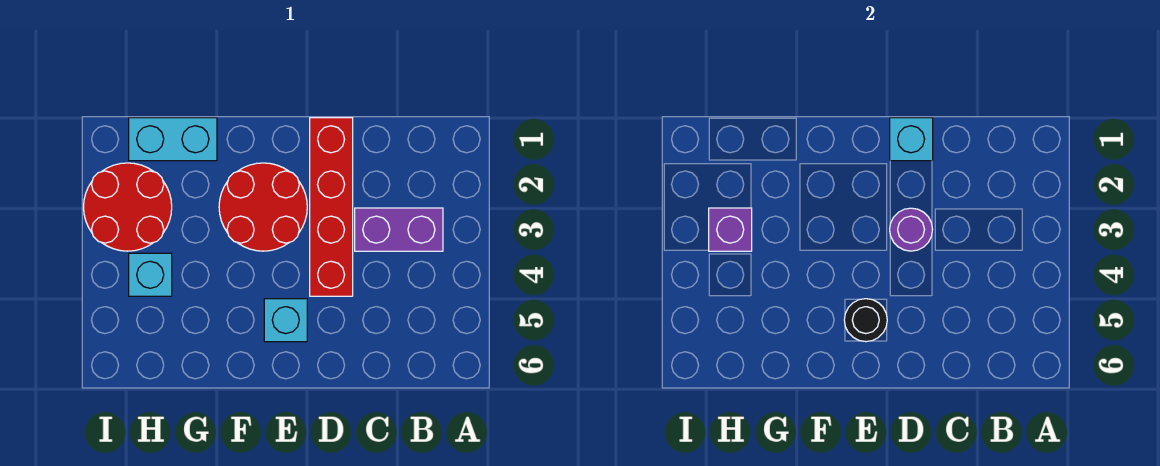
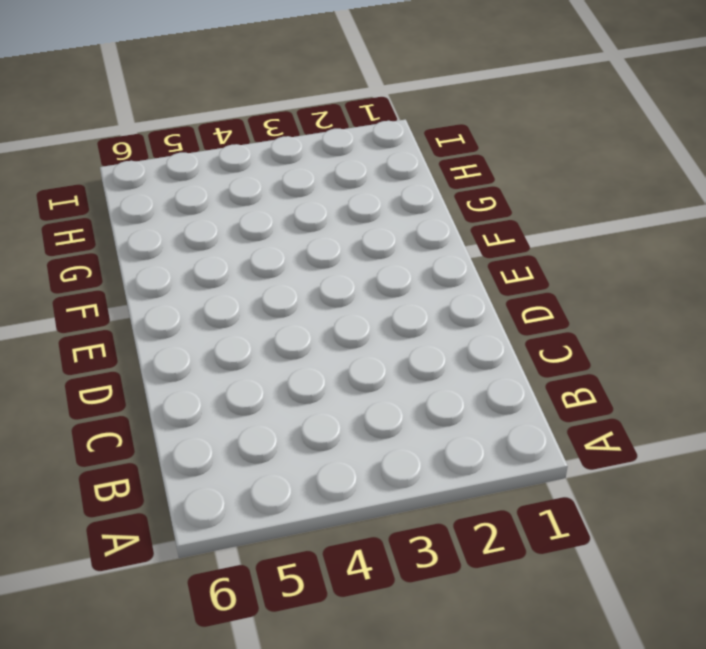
none -> purple brick B3:C3 level 1
none -> red brick D1:D4 level 1

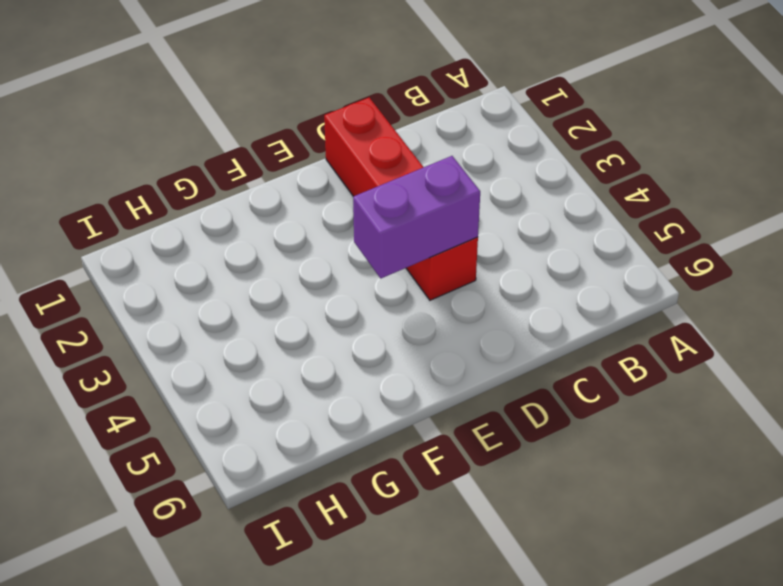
purple brick D4:E4 level 2 -> purple brick B3:C3 level 1
none -> red round brick E2:F3 level 1
none -> cyan brick E5 level 1

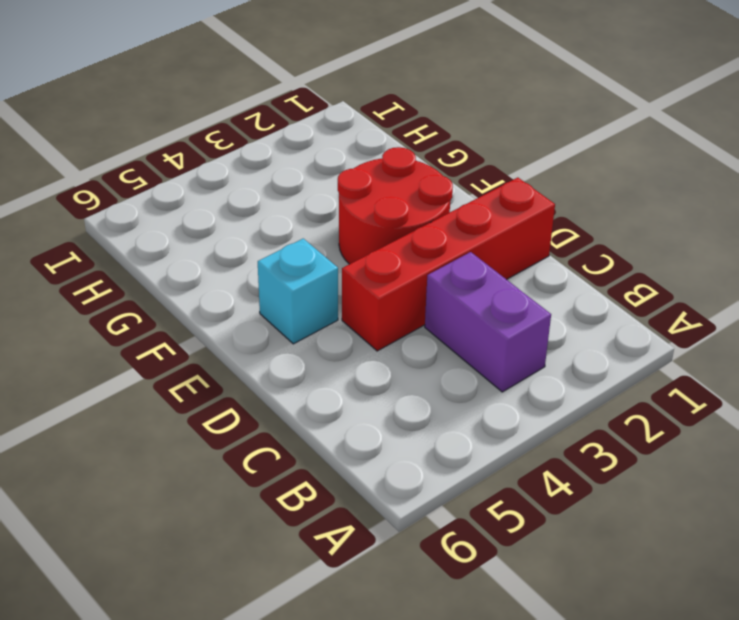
none -> cyan brick G1:H1 level 1
none -> red round brick H2:I3 level 1

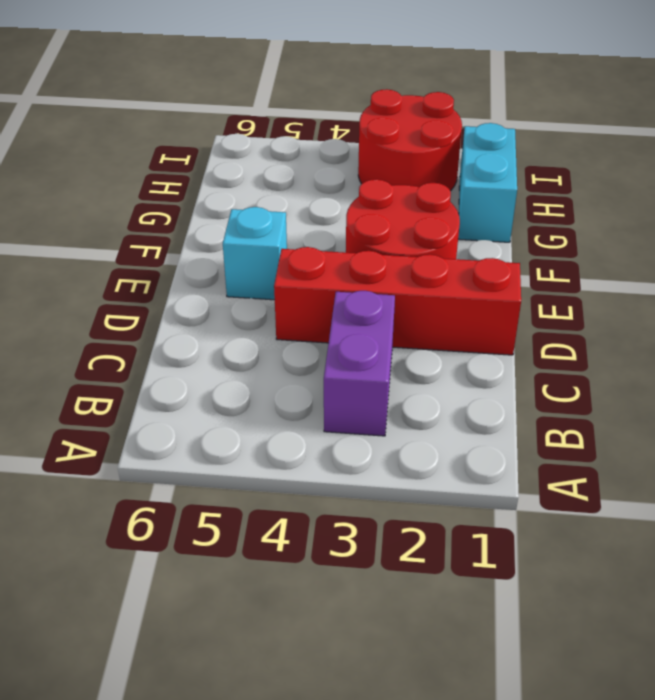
none -> cyan brick H4 level 1
none -> cyan brick D1 level 2

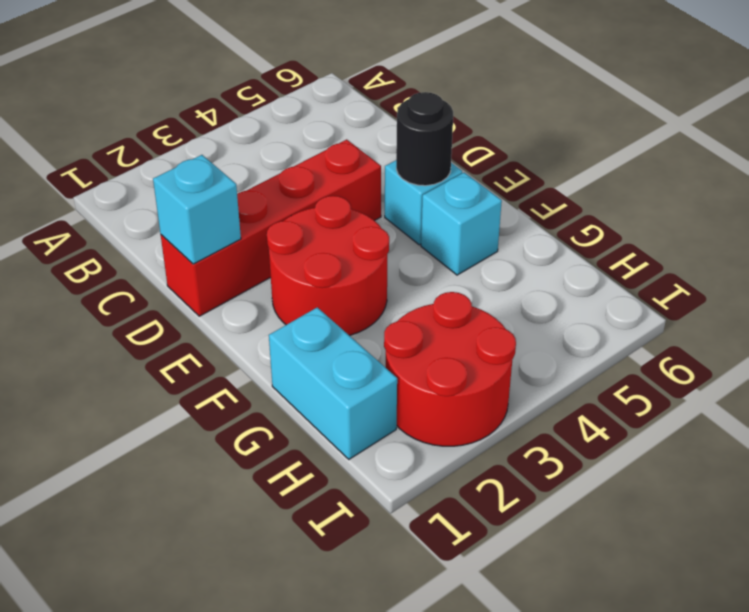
cyan brick F5 level 1 -> cyan brick H4 level 1
none -> purple brick B3:C3 level 1
none -> purple round brick D3 level 2

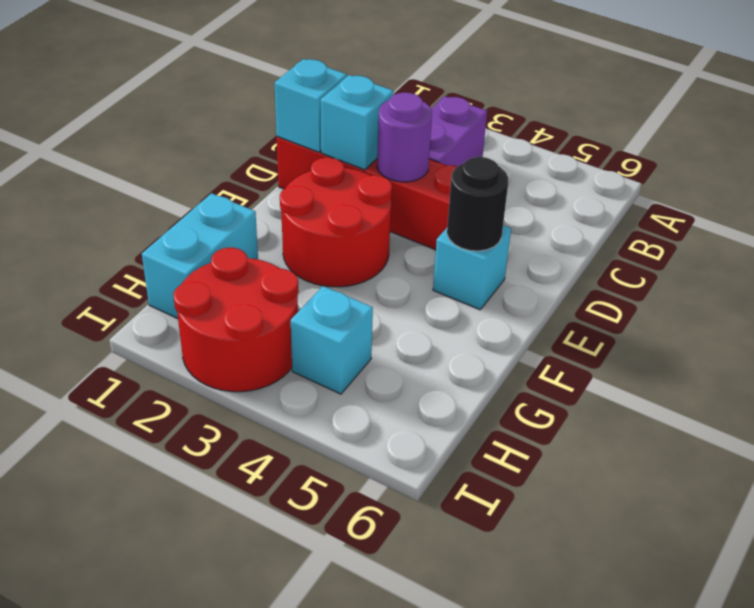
cyan brick D2 level 2 -> none
none -> purple brick H3 level 2

